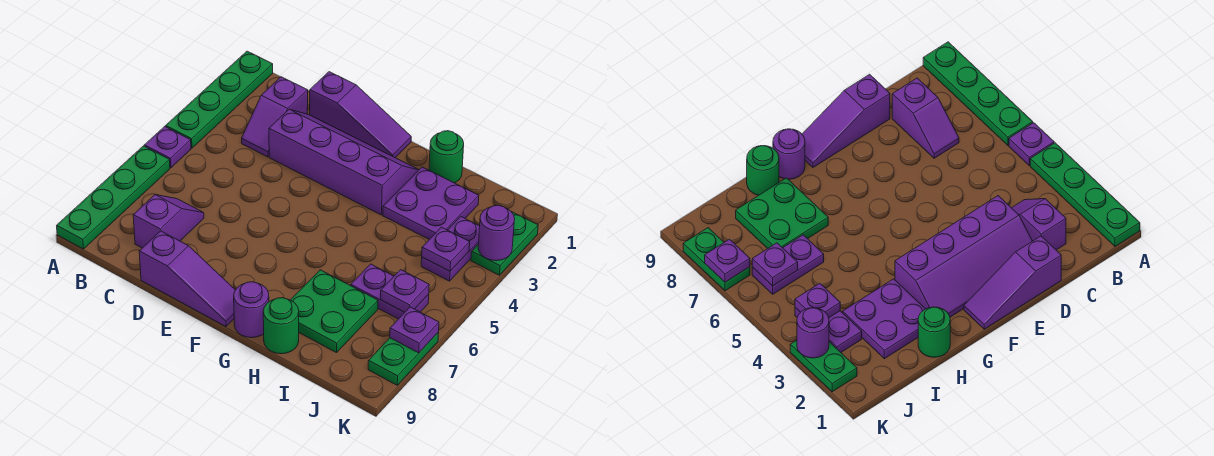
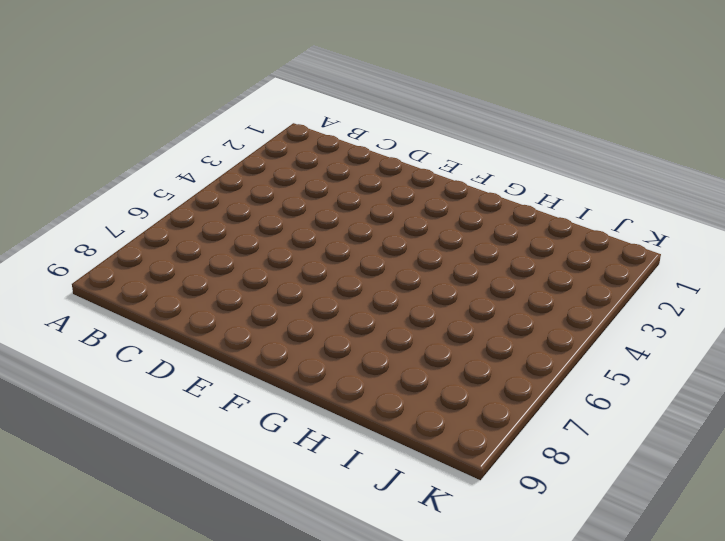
none -> green plate A1:A4 level 1
none -> purple plate A5 level 1
none -> green plate A6:A9 level 1

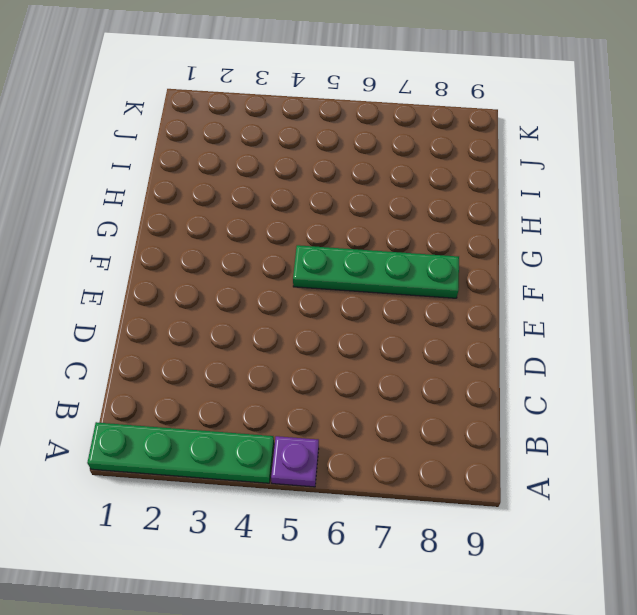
green plate F5:F8 level 1 -> green plate A6:A9 level 1
none -> purple slope C2:C3 level 1 top 2
none -> purple slope C7:C8 level 1 top 8
none -> purple slope D1:F1 level 1 top D

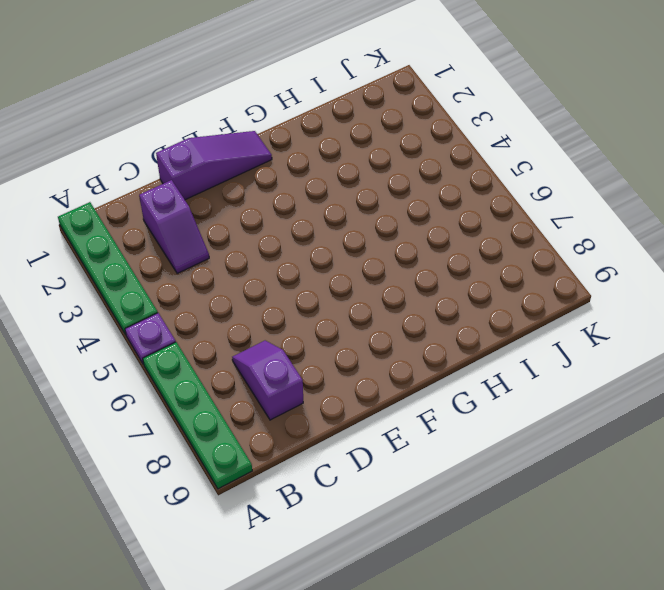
none -> purple slope D2:G3 level 1 top 3
none -> purple slope D9:F9 level 1 top D
none -> purple round brick G9 level 1

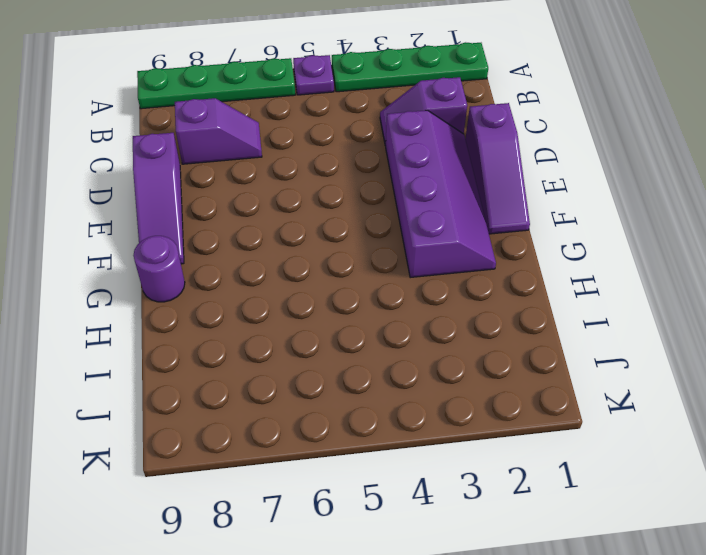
none -> green round brick H1 level 1
none -> purple plate H2:I3 level 1
none -> green plate H7:I8 level 1

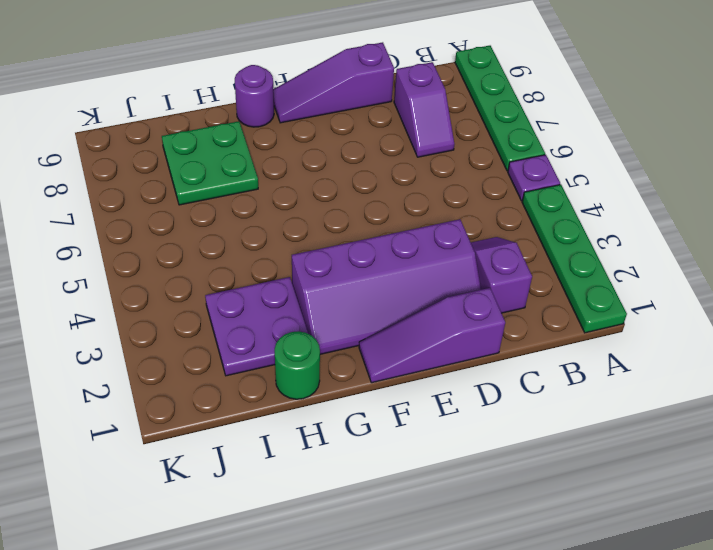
none -> green round brick H9 level 1
none -> purple plate I6:J6 level 1
none -> purple plate J3:J4 level 1

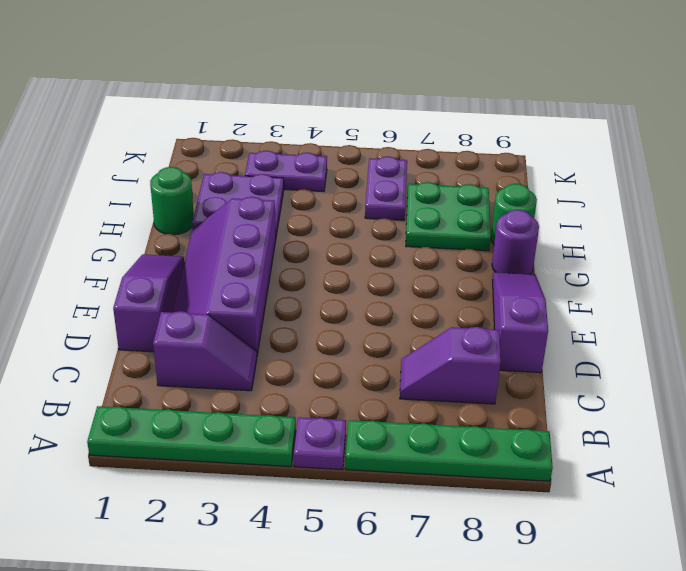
none -> green plate K2:K3 level 1
none -> green plate K7:K8 level 1
none -> purple plate J4 level 2

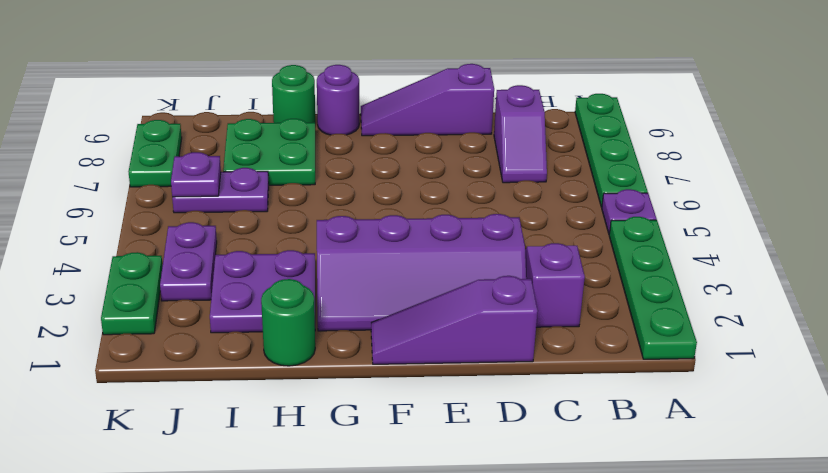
none -> purple plate J4 level 2
none -> purple round brick K3 level 2
none -> purple plate K7 level 2

